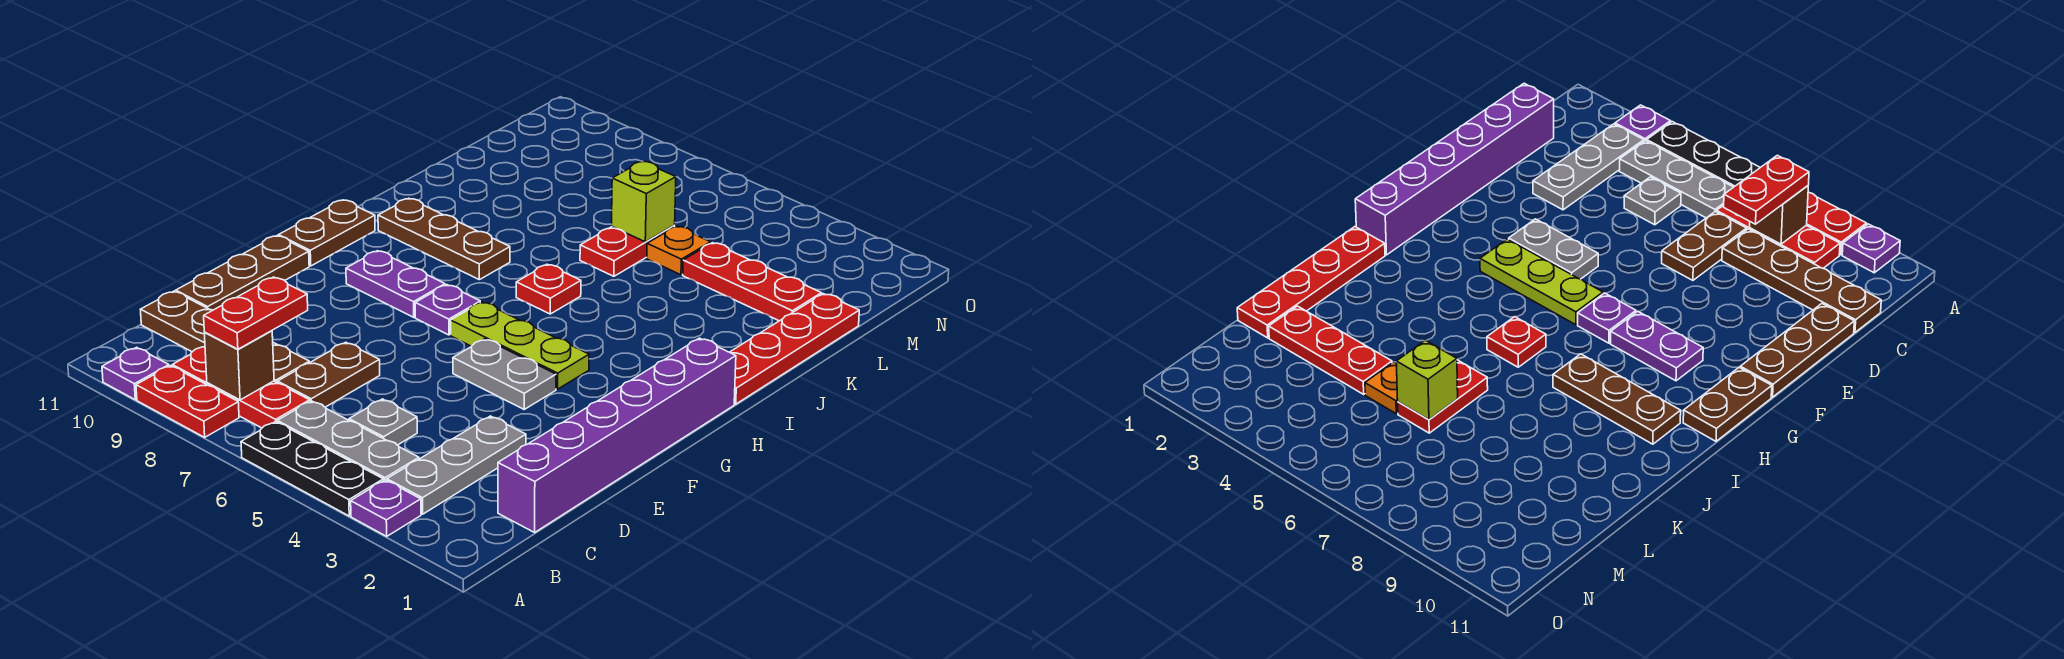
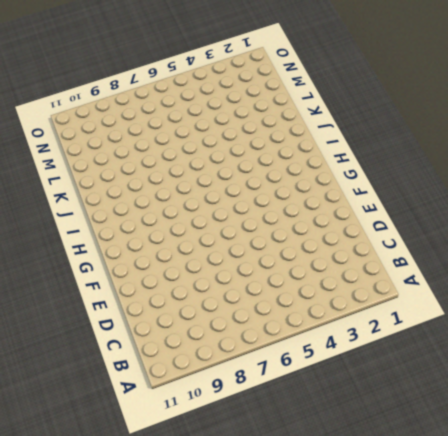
none -> purple plate A3 level 1
none -> black plate A4:A6 level 1
none -> red plate A8:A9 level 1

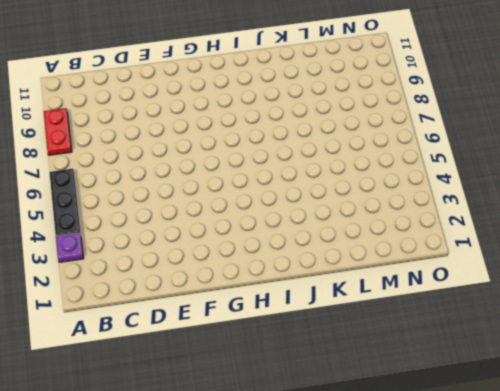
none -> purple plate A10 level 1
none -> grey plate B3:D3 level 1
none -> grey plate B4:B6 level 1

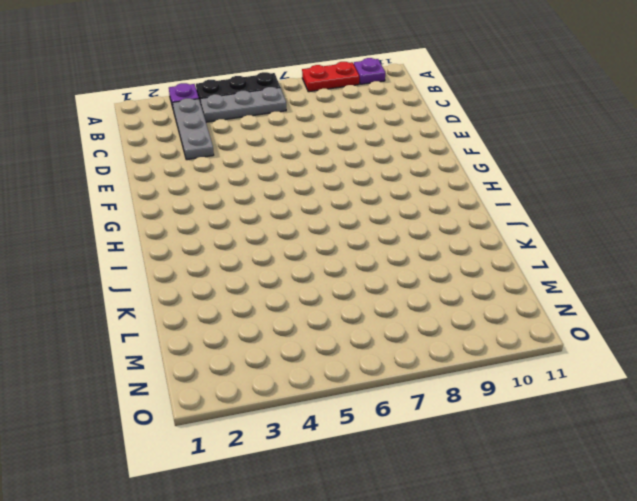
none -> red plate B7:B9 level 1
none -> purple brick C1:H1 level 1
none -> grey plate C5 level 1

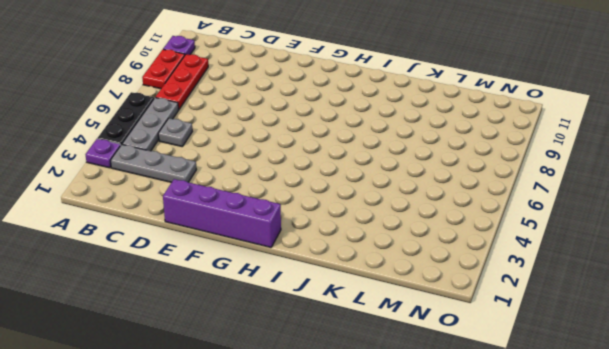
purple brick E1:H1 level 1 -> purple brick C1:H1 level 1
none -> brown plate C7:D7 level 1
none -> brown plate C8:C11 level 1
none -> brown plate D11:F11 level 1

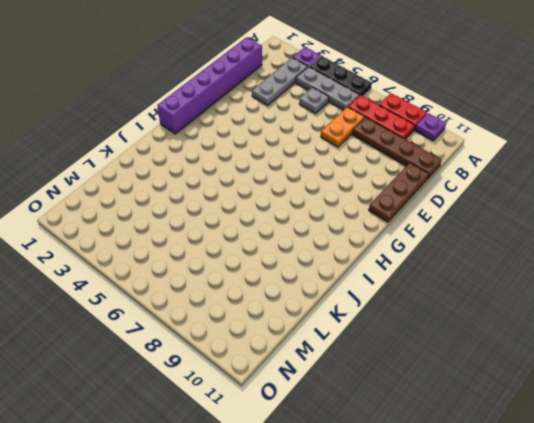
orange plate C7:D7 level 1 -> brown plate C7:D7 level 1
none -> grey plate F4:F5 level 1
none -> lime plate G4:G6 level 1
none -> purple plate G7 level 1

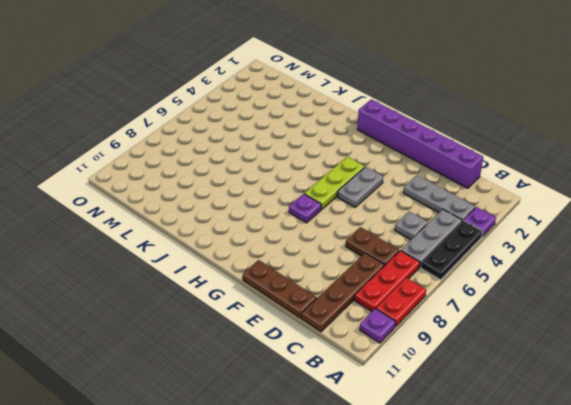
none -> purple plate G8:G9 level 1
none -> brown plate G11:H11 level 1
none -> red plate I1:L1 level 1

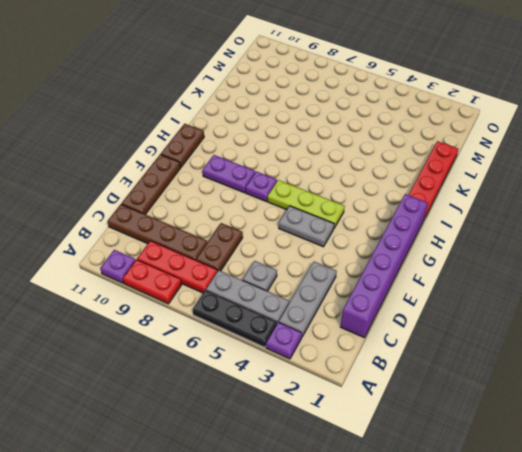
none -> red plate I6 level 1
none -> brown plate I8:I10 level 1
none -> red plate K6:L6 level 1

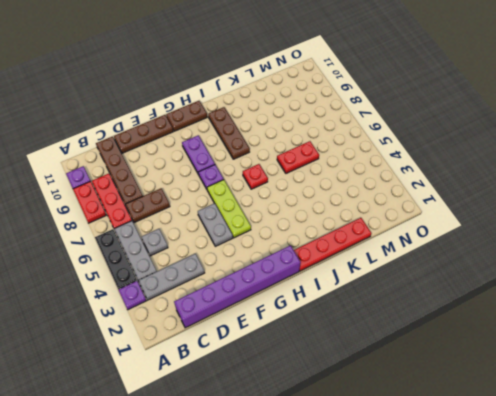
none -> red plate L2:L4 level 1
none -> orange plate L5 level 1
none -> brown brick B8 level 2

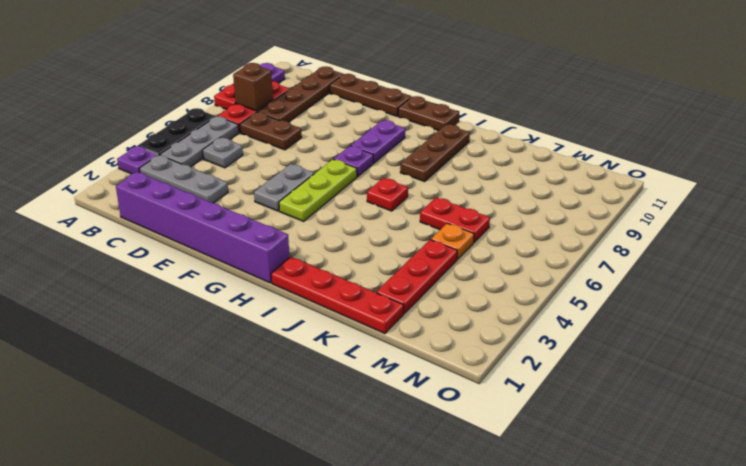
none -> lime brick L6 level 2
none -> red plate B8:C8 level 3

